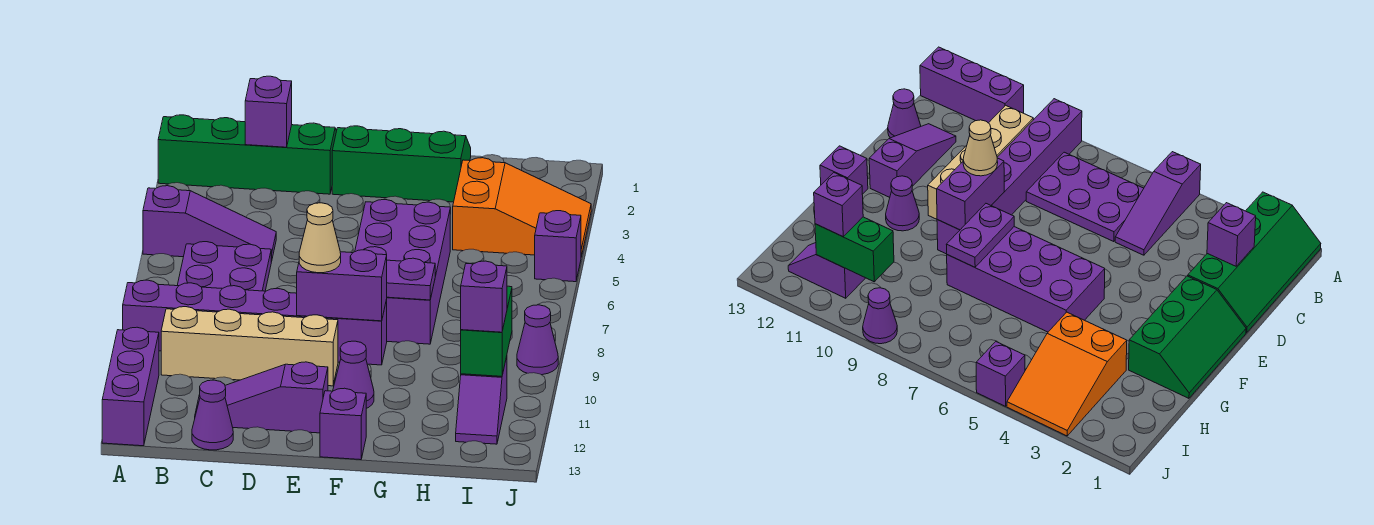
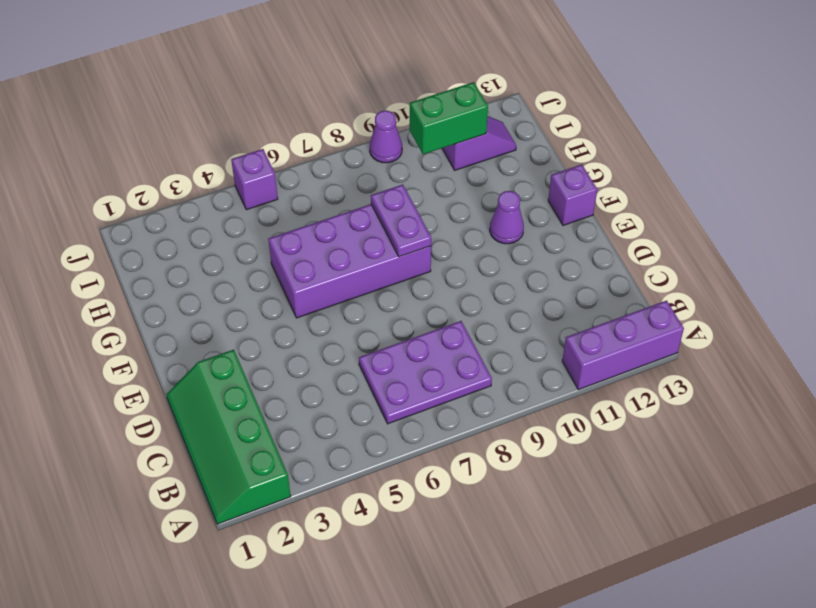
none -> purple slope A5:C5 level 1 top A
none -> purple brick A9:F9 level 1
none -> tan brick B10:E10 level 1

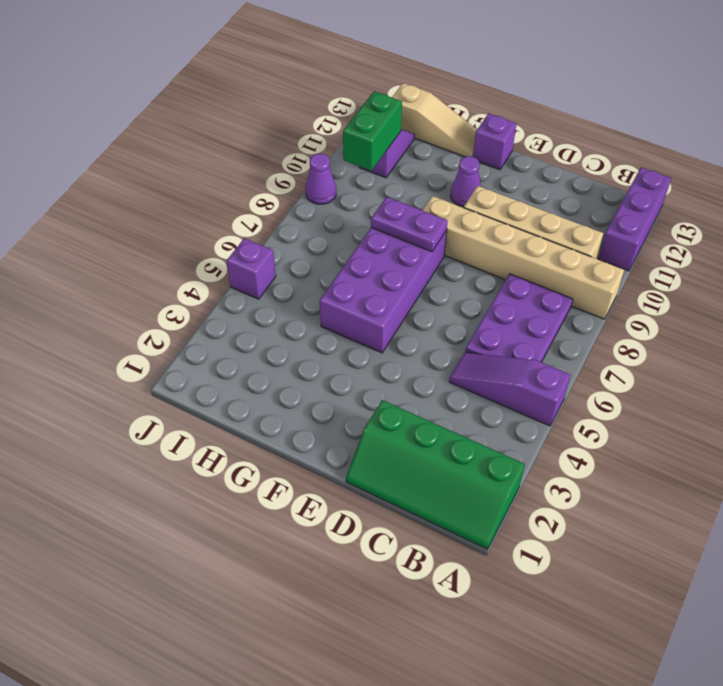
tan brick A9:F9 level 1 -> purple brick A9:F9 level 1
tan slope G13:I13 level 1 top I -> none
none -> purple slope C12:E12 level 1 top E
none -> purple cone C13 level 1
none -> green slope E1:G2 level 1 top 2

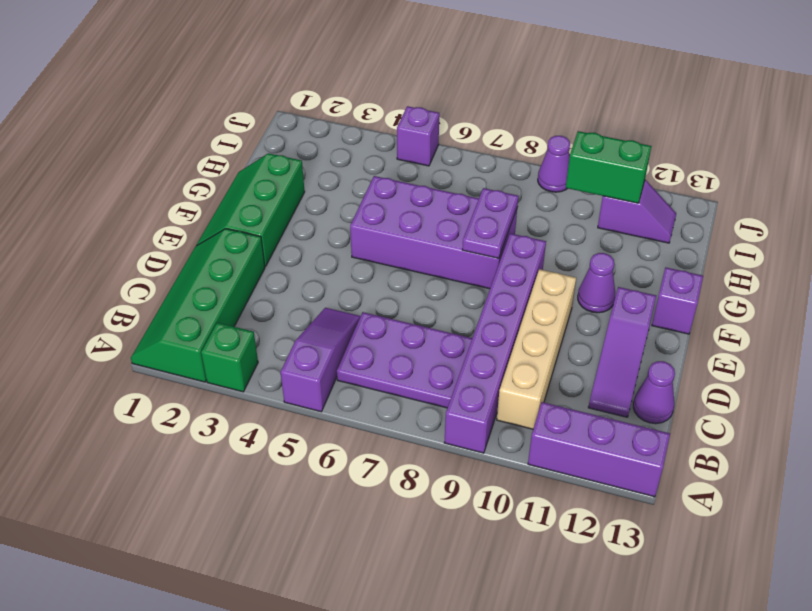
green brick A3 level 1 -> none
none -> orange slope H3:J4 level 1 top H
none -> purple brick C2 level 2
none -> purple brick E9:F9 level 2

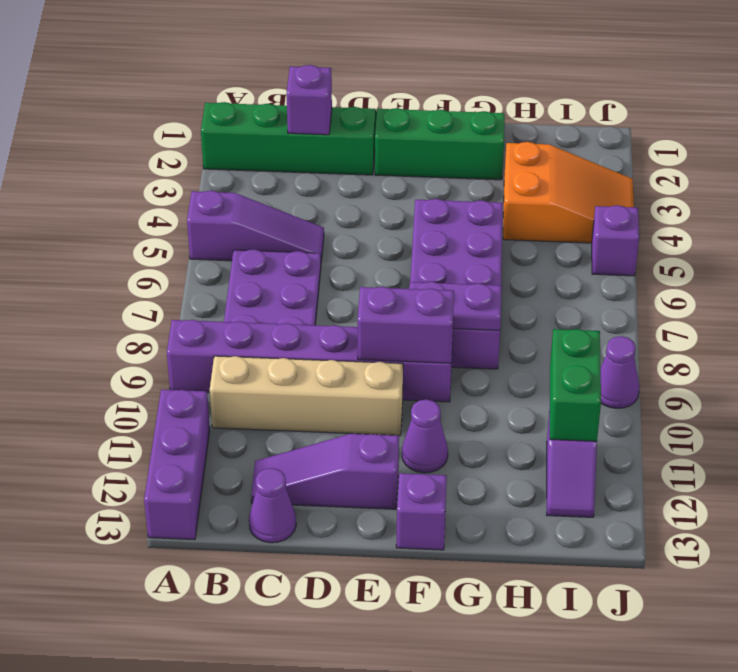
none -> tan cone E9 level 3
none -> purple brick I11 level 3

